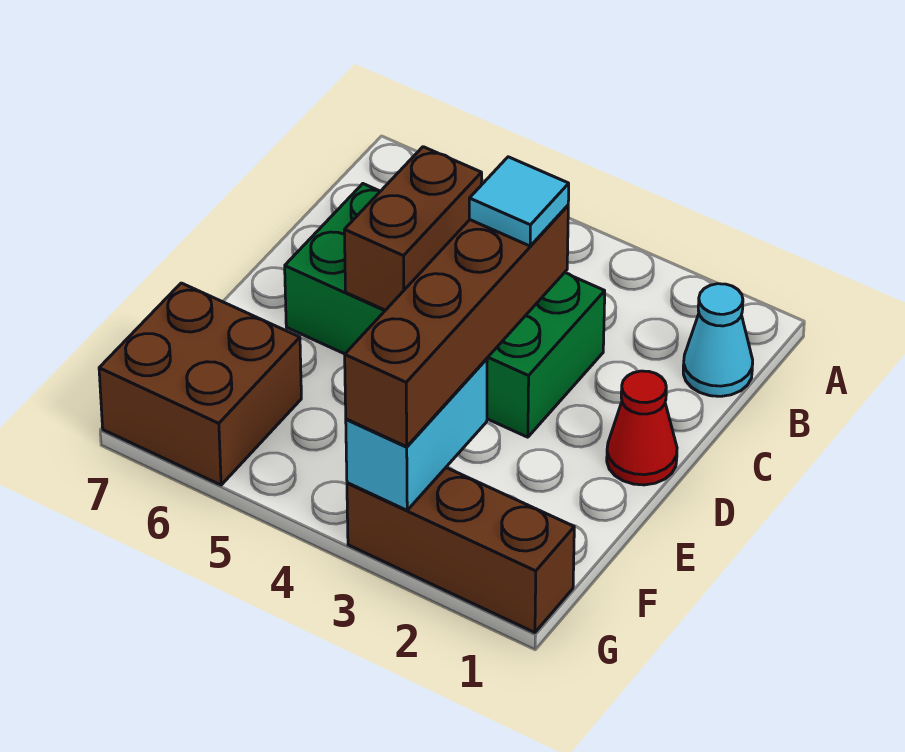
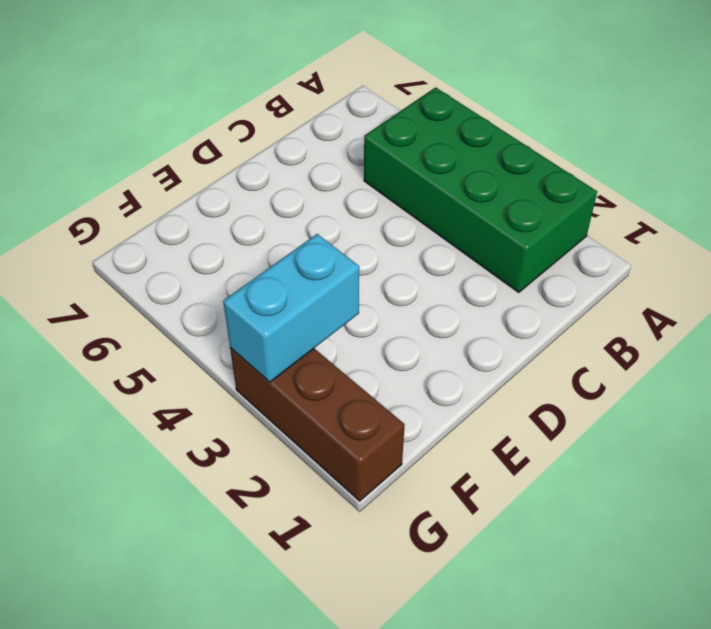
green brick A2:B5 level 1 -> green brick C3:D6 level 1
none -> cyan cone B1 level 1
none -> red cone D1 level 1

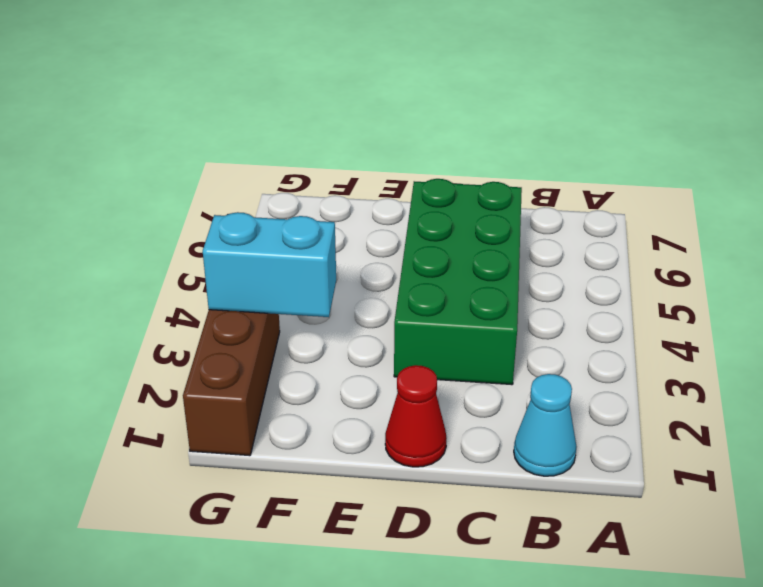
none -> brown brick F6:G7 level 1
none -> brown brick C5:D5 level 2

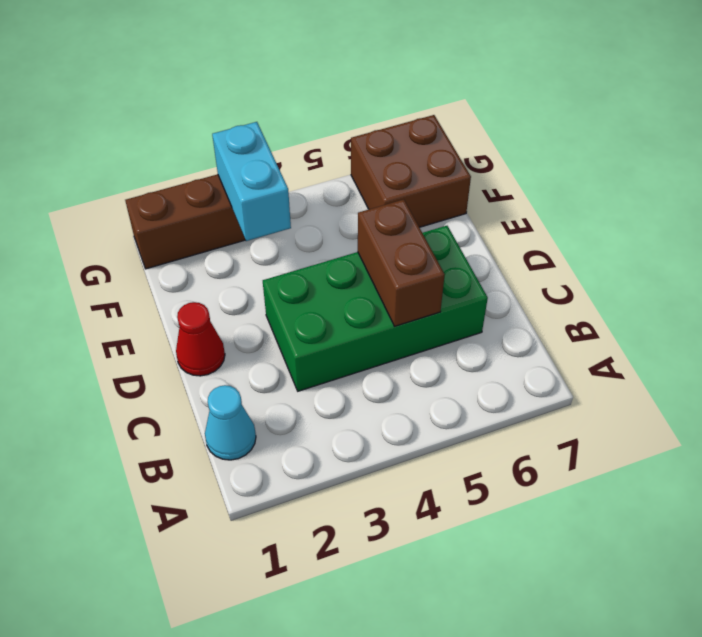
none -> brown brick D3:G3 level 3
none -> cyan tile D3 level 4

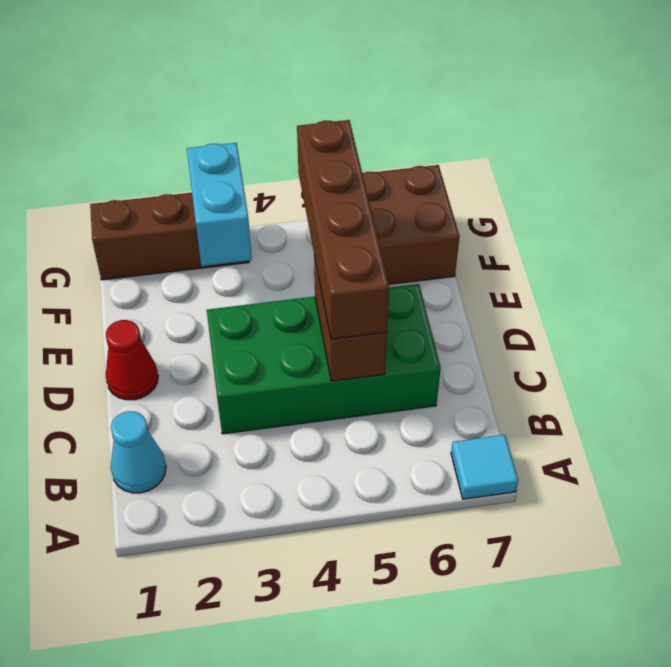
cyan tile A7 level 1 -> cyan tile D3 level 4
brown brick C5:F5 level 3 -> brown brick D3:G3 level 3

